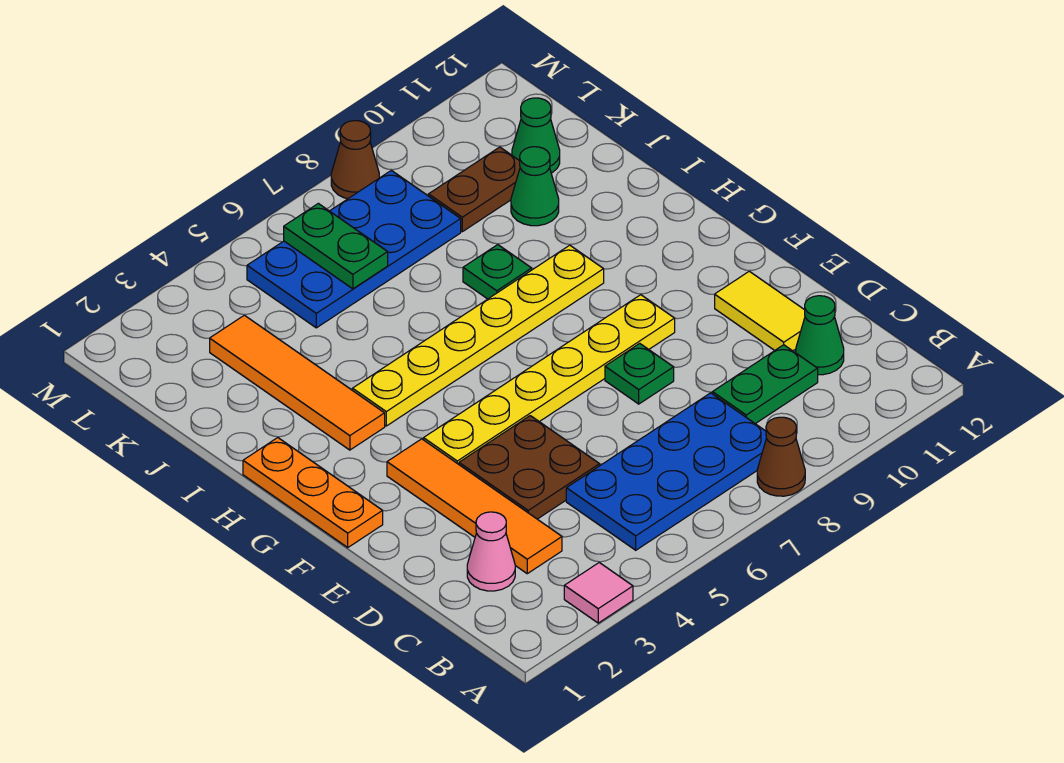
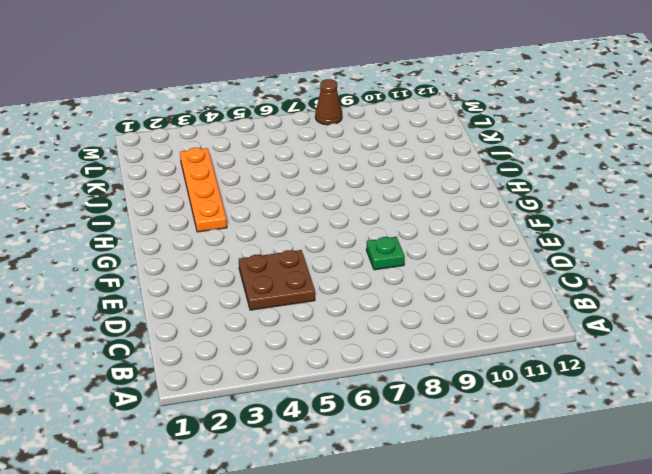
orange plate H3:K3 level 1 -> orange tile H3:K3 level 1
none -> pink tile A3 level 1
none -> brown cone A8 level 1
none -> blue plate B5:C8 level 1

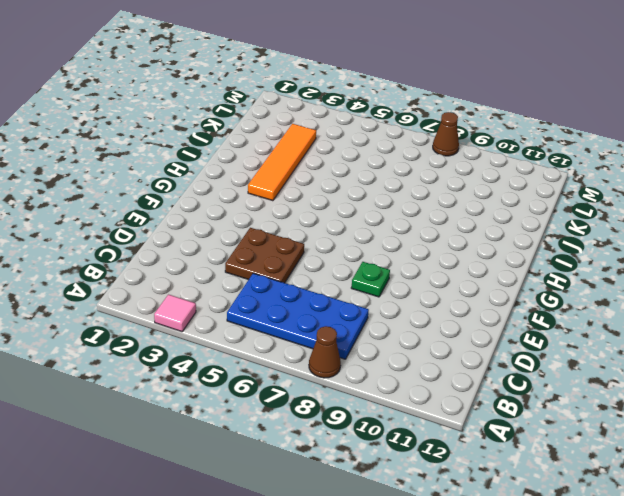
none -> pink cone C2 level 1
none -> orange tile C3:F3 level 1
none -> green plate C9:C10 level 1

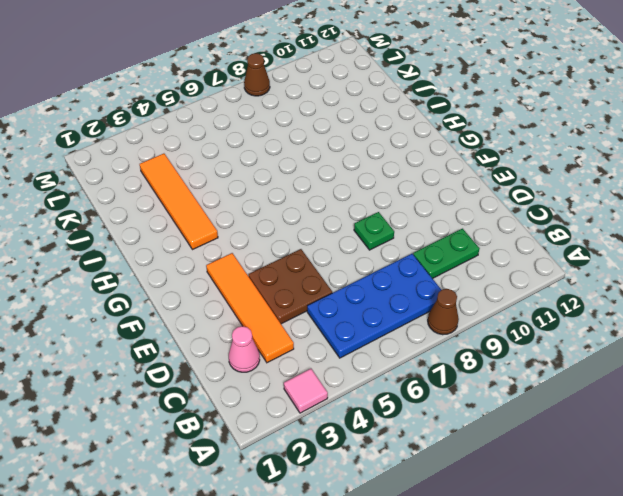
none -> green cone C11 level 1
none -> yellow tile D11:E11 level 1
none -> orange plate F1:H1 level 1

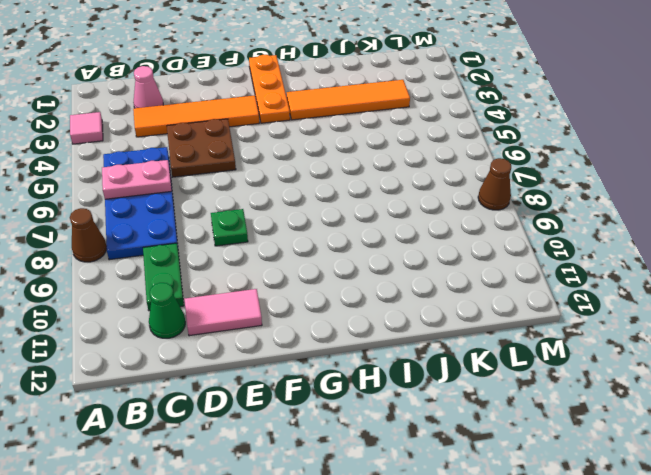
pink plate B6:C6 level 2 -> none
pink tile D11:E11 level 1 -> yellow tile D11:E11 level 1
orange plate G1:G3 level 1 -> orange plate F1:H1 level 1
none -> yellow plate F4:F9 level 1
none -> yellow plate H4:H9 level 1
none -> green plate I8 level 1

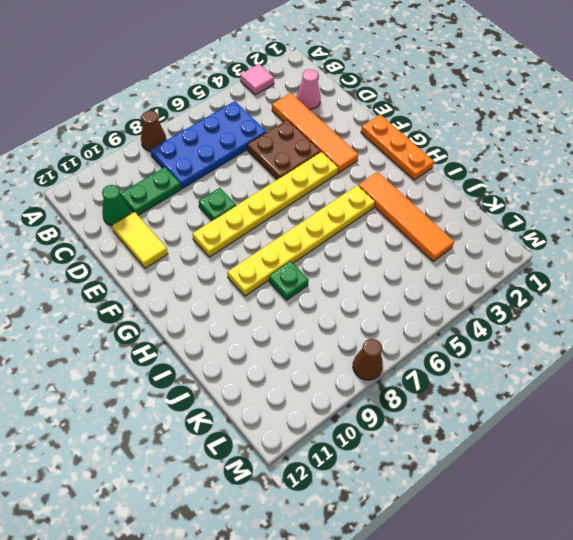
none -> green cone J10 level 1
none -> blue plate K5:L8 level 1
none -> brown plate K9:K10 level 1

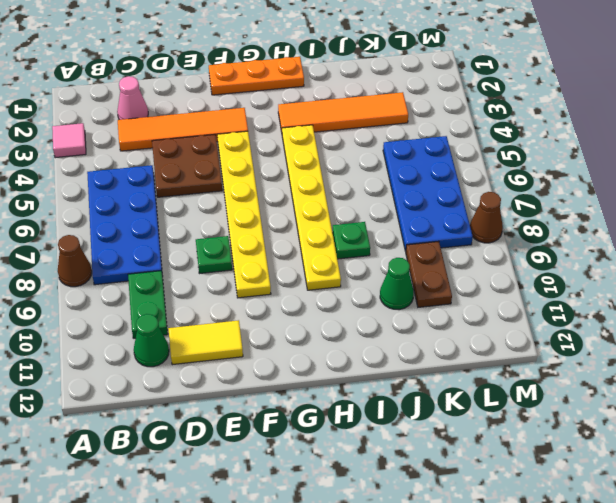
none -> green cone K11 level 1
none -> green plate K6:L6 level 2

